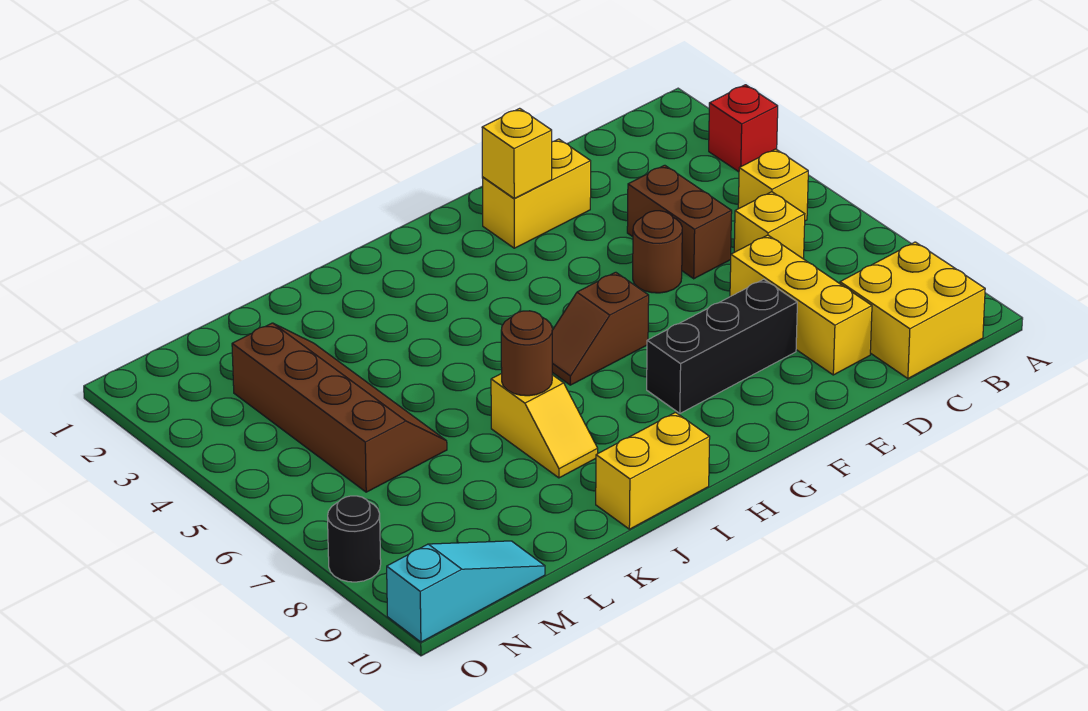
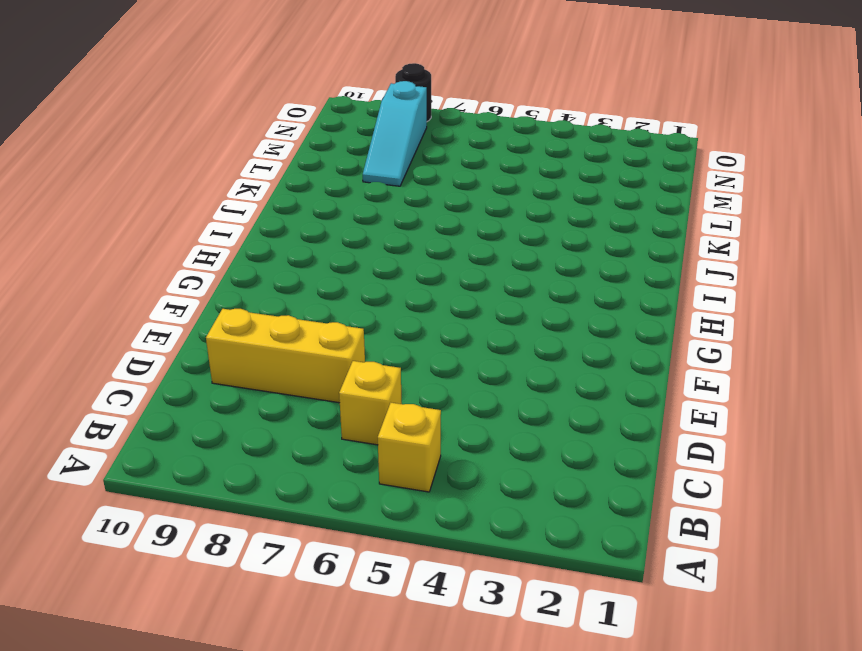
cyan slope L8:N8 level 1 top N -> cyan slope M10:O10 level 1 top O
none -> red brick A3 level 1
none -> yellow brick B9:C10 level 1
none -> brown brick D4:D5 level 1

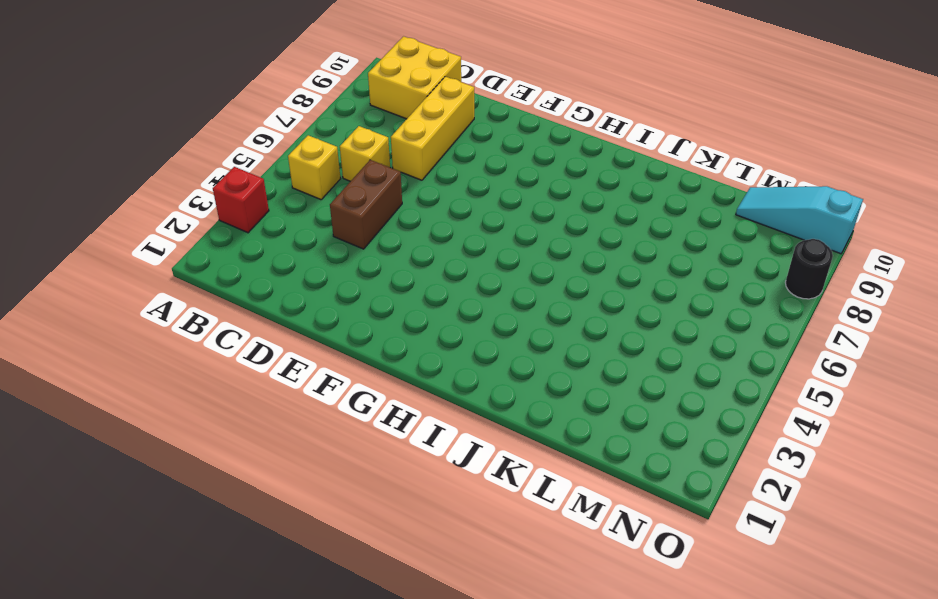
none -> yellow brick E2:F2 level 1
none -> brown round brick E5 level 1
none -> black brick E8:G8 level 1

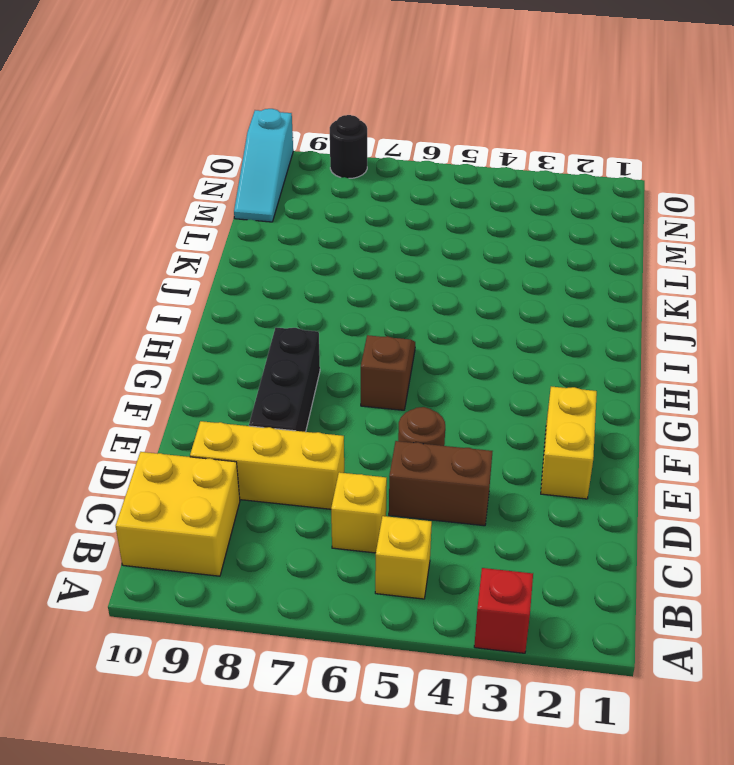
none -> yellow brick I10:J10 level 1
none -> yellow slope J7:J8 level 1 top 7
none -> brown slope L3:M6 level 1 top M

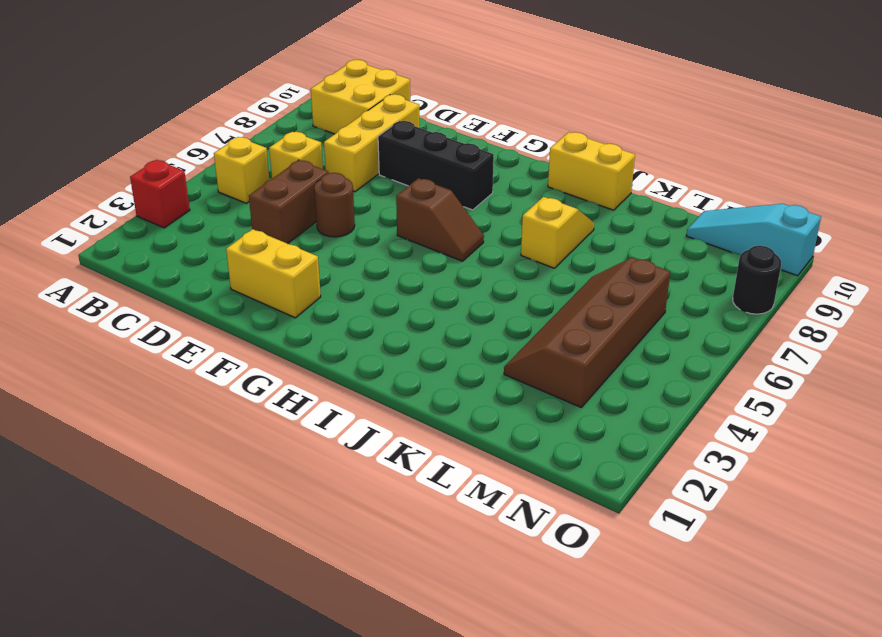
none -> yellow brick F2 level 2
none -> brown round brick J7 level 2

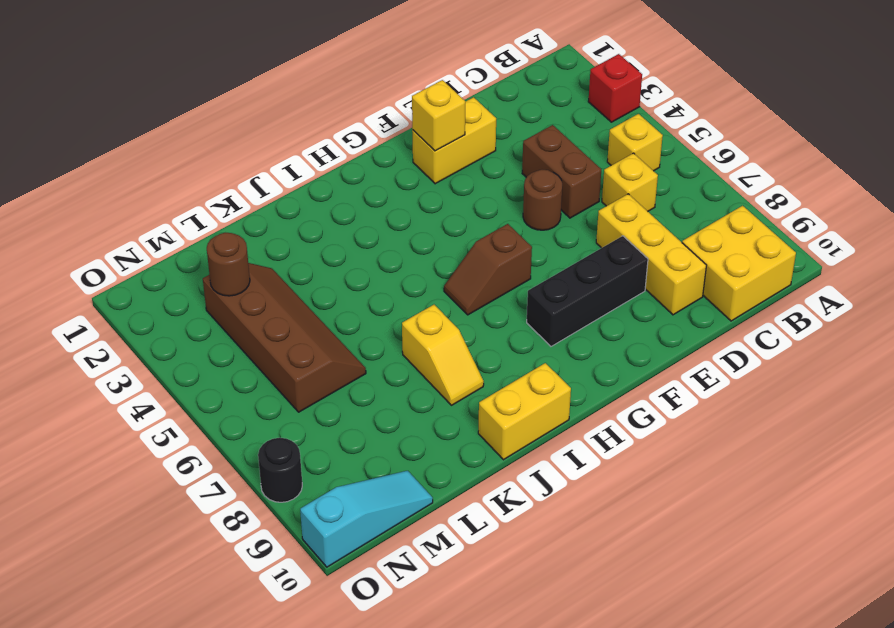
brown round brick M3 level 2 -> brown round brick J7 level 2

